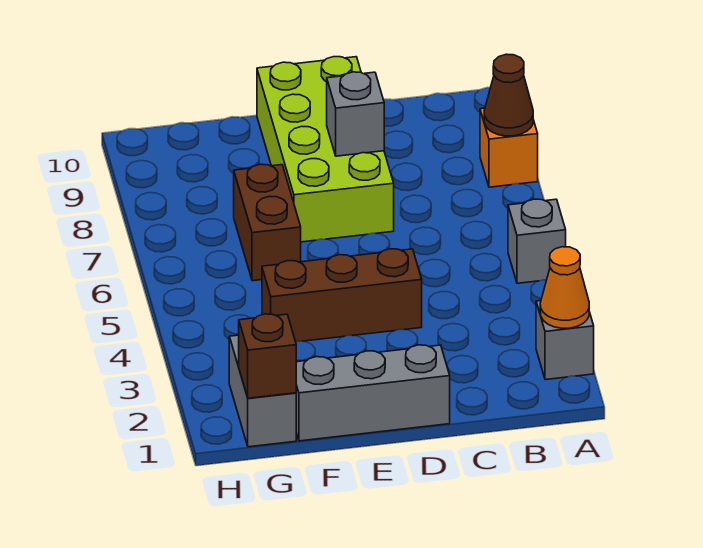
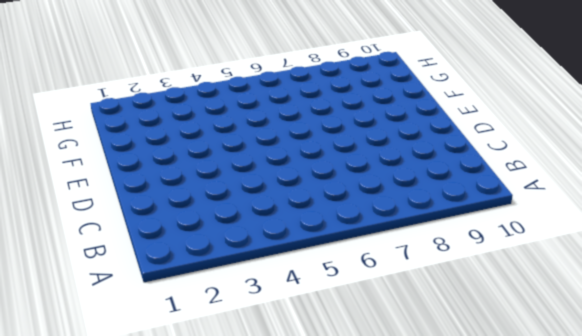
none -> grey brick A2 level 1
none -> grey brick A5 level 1
none -> orange brick A8 level 1

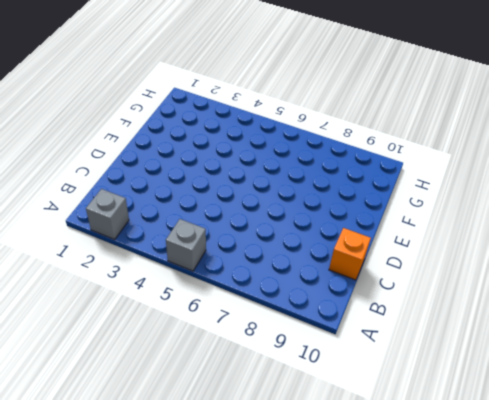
orange brick C10 level 1 -> orange brick A8 level 1
none -> grey brick D1:F1 level 1
none -> brown brick D4:F4 level 1
none -> lime brick D7:E10 level 1

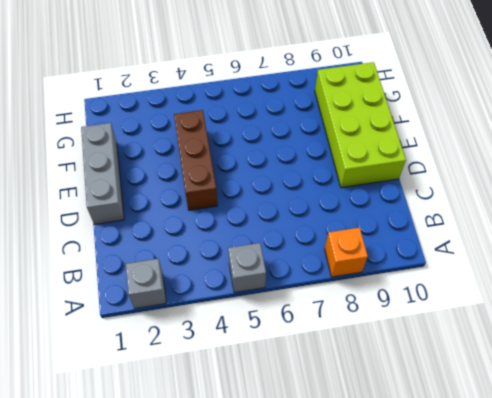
lime brick D9:G10 level 1 -> lime brick D7:E10 level 1
none -> brown brick F6:F7 level 1
none -> grey brick G1:G2 level 1
none -> orange cone A2 level 2

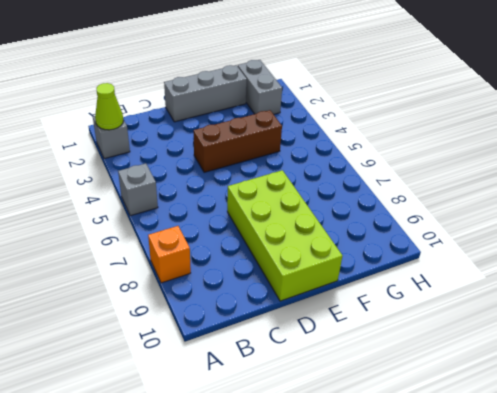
lime cone A2 level 2 -> orange cone A2 level 2
none -> brown brick F6:F7 level 1
none -> brown cone A8 level 2
none -> grey brick D8 level 2

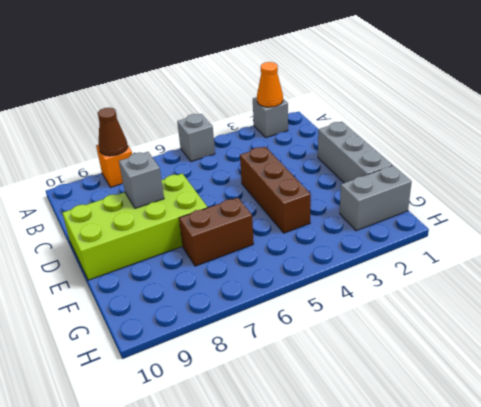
none -> brown brick G1 level 2

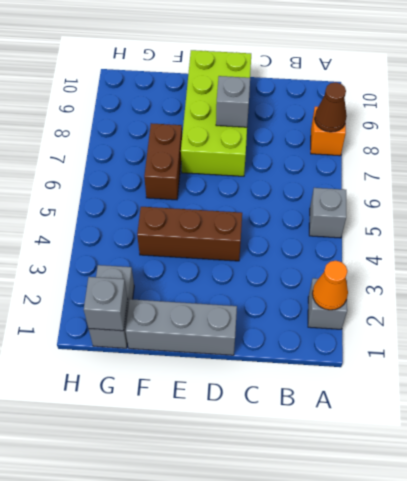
grey brick G1 level 2 -> brown brick G1 level 2

